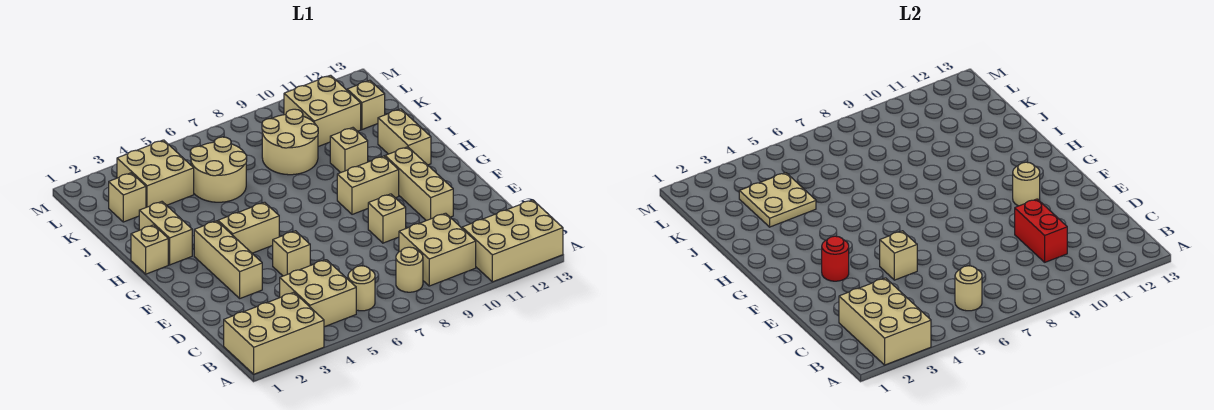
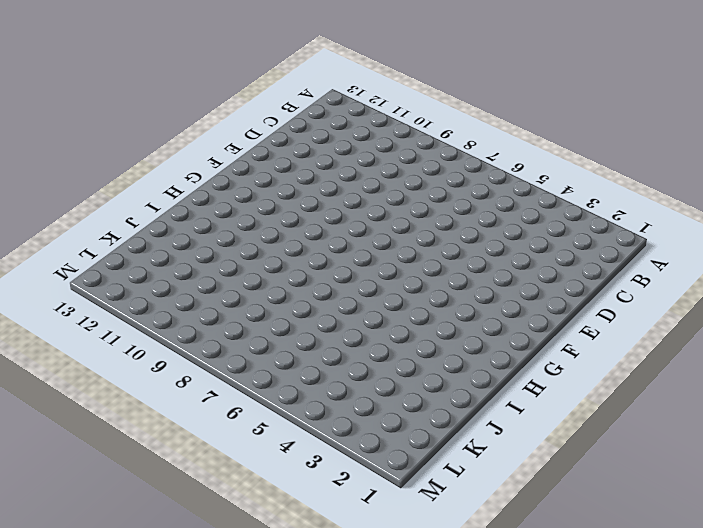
none -> tan brick A1:B3 level 1
none -> tan brick A11:B13 level 1
none -> tan brick B4:C5 level 1

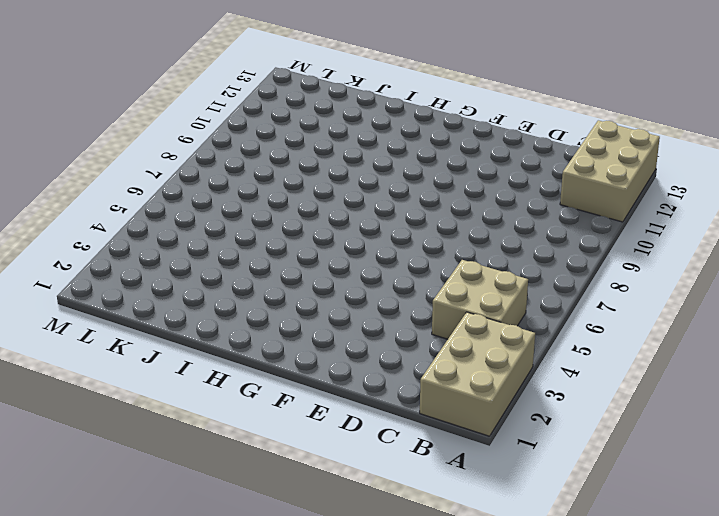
none -> tan round brick B6 level 1
none -> tan round brick B8 level 1
none -> tan brick B9:C10 level 1

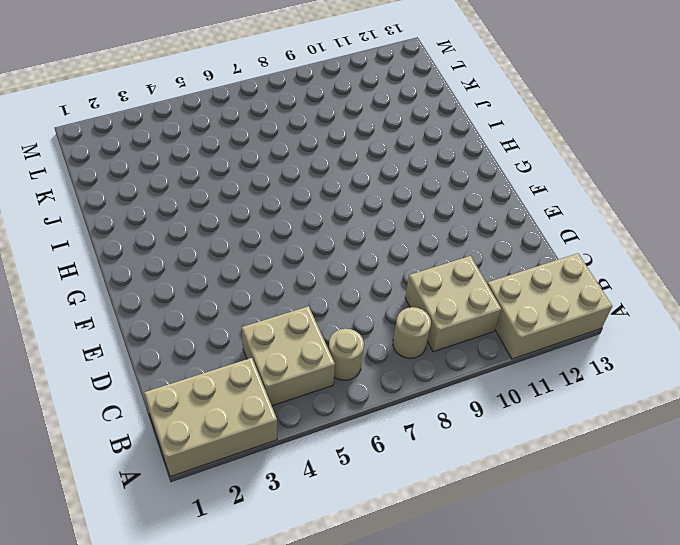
none -> tan brick E3:G3 level 1
none -> tan brick E5 level 1
none -> tan brick E9 level 1

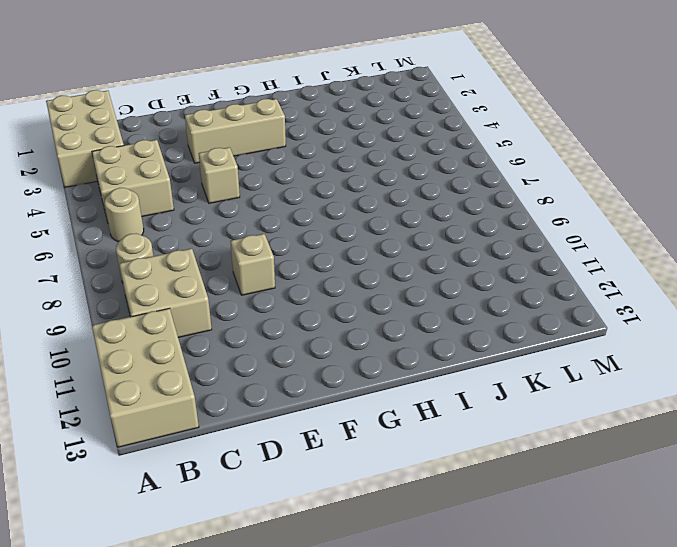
none -> tan brick E11:G11 level 1
none -> tan brick G4:G5 level 1
none -> tan brick G9:G10 level 1

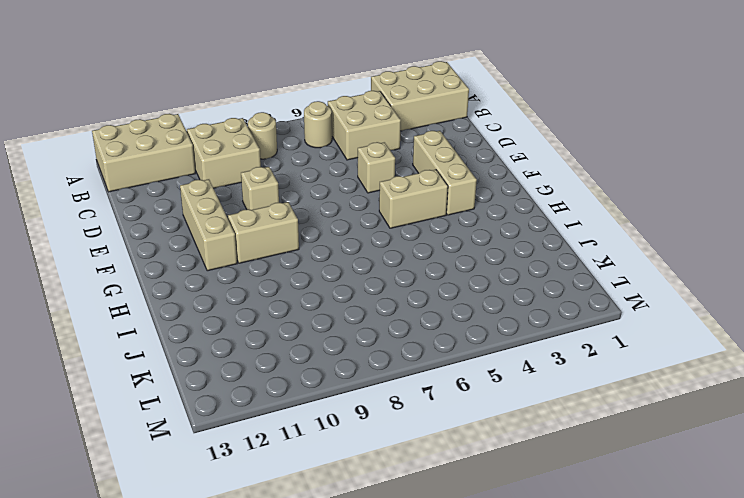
none -> tan brick H1 level 1
none -> tan brick H2:I2 level 1
none -> tan brick H12:I12 level 1

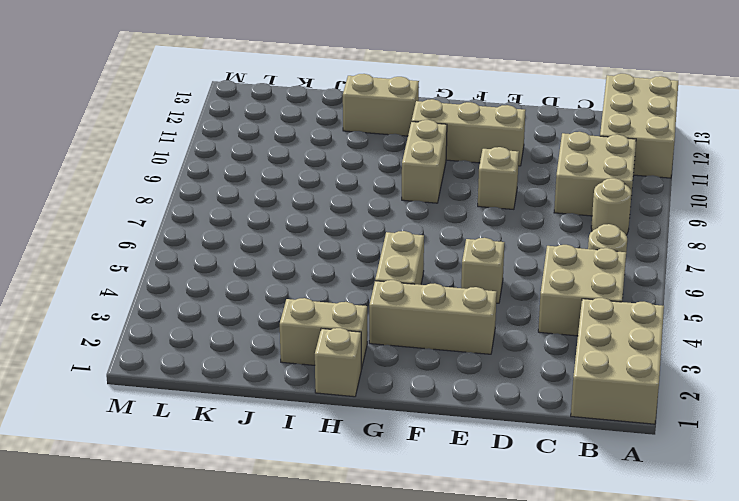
none -> tan brick I10 level 1
none -> tan round brick J5:K6 level 1
none -> tan round brick J8:K9 level 1

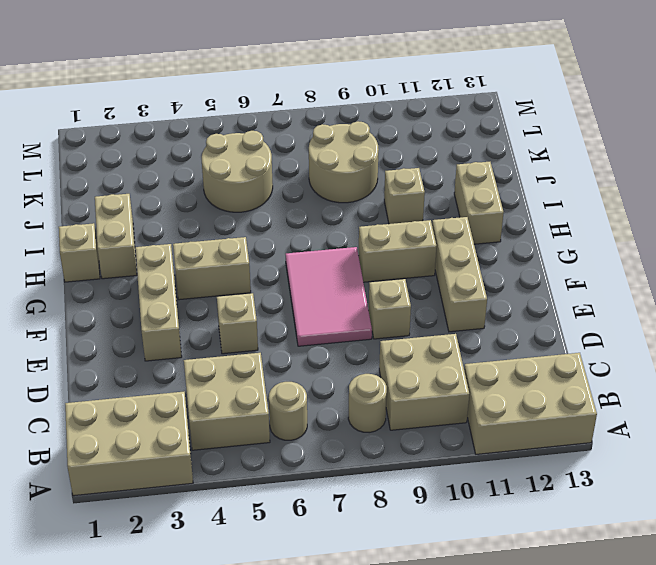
pink tile E7:G8 level 1 -> none
none -> tan brick K2 level 1
none -> tan brick K3:L4 level 1
none -> tan brick K10:L11 level 1

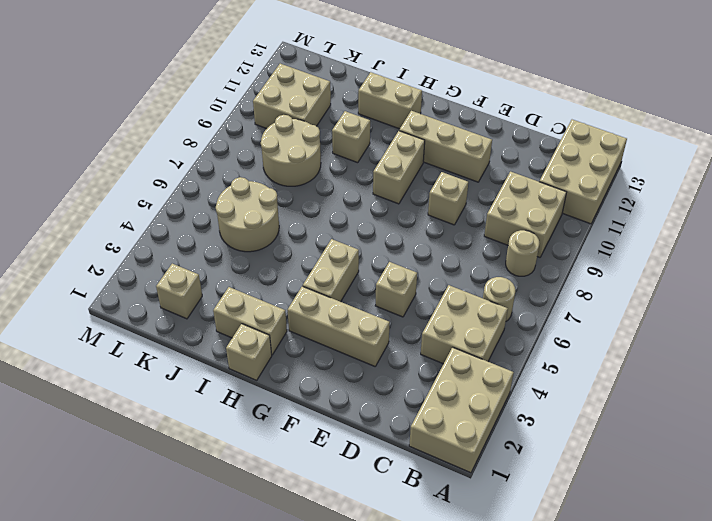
none -> tan brick K3:L4 level 1
none -> tan brick K12 level 1
none -> tan brick A2:C3 level 2

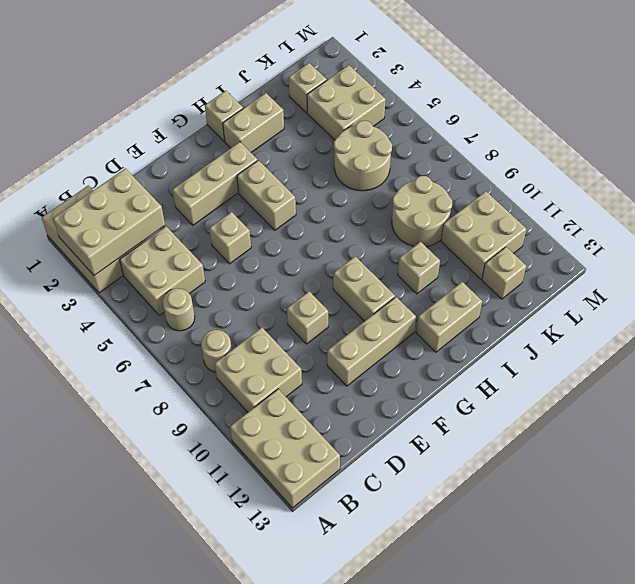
none -> tan round brick B6 level 2
none -> red brick C10:D10 level 2
none -> tan brick E5 level 2

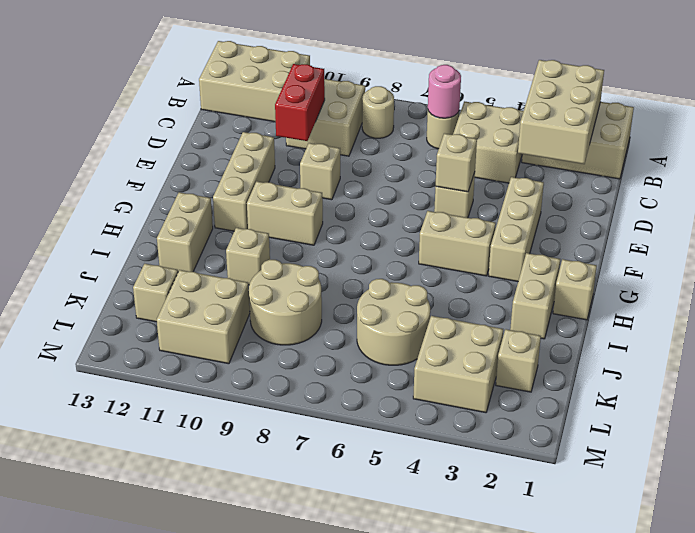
pink round brick B6 level 2 -> tan round brick B6 level 2
none -> red round brick F3 level 2
none -> tan round brick F11 level 2
none -> tan plate J3:K4 level 2

